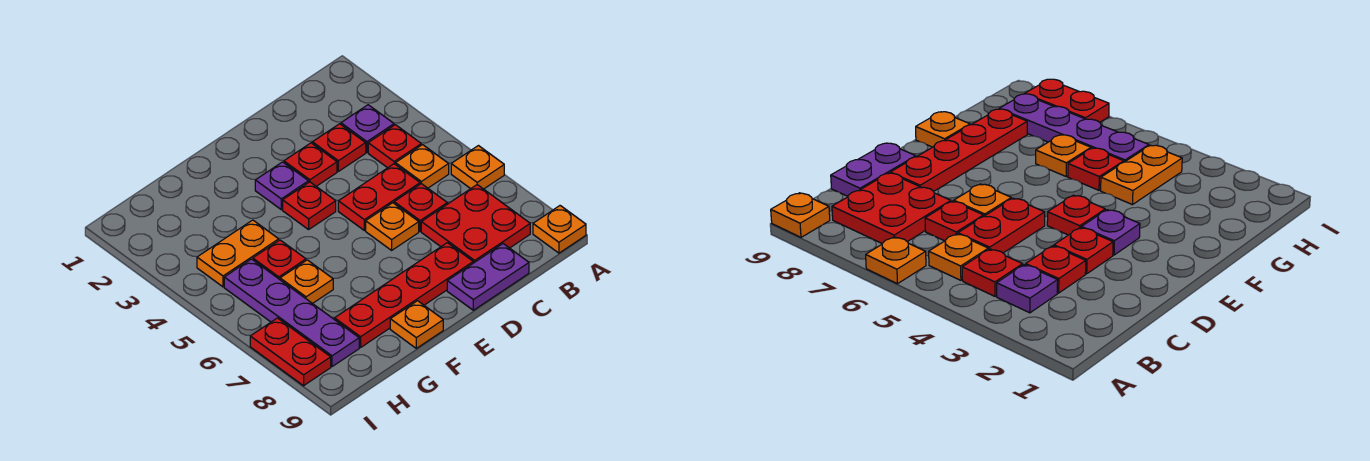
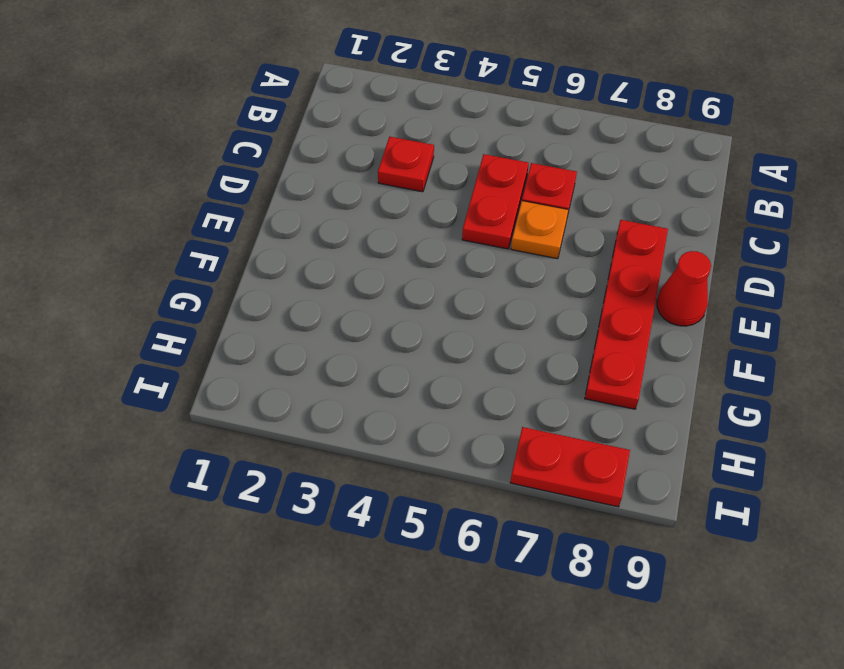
red cone E9 level 1 -> none
none -> orange plate A6 level 1
none -> orange plate A9 level 1
none -> purple plate B3 level 1

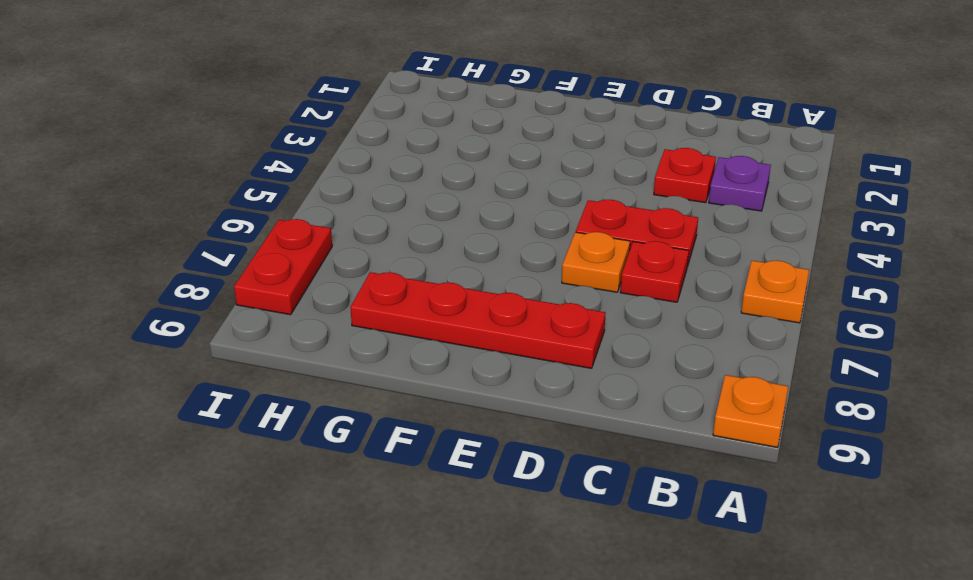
none -> red plate B4 level 1
none -> orange plate B5 level 1
none -> red plate B7:C8 level 1

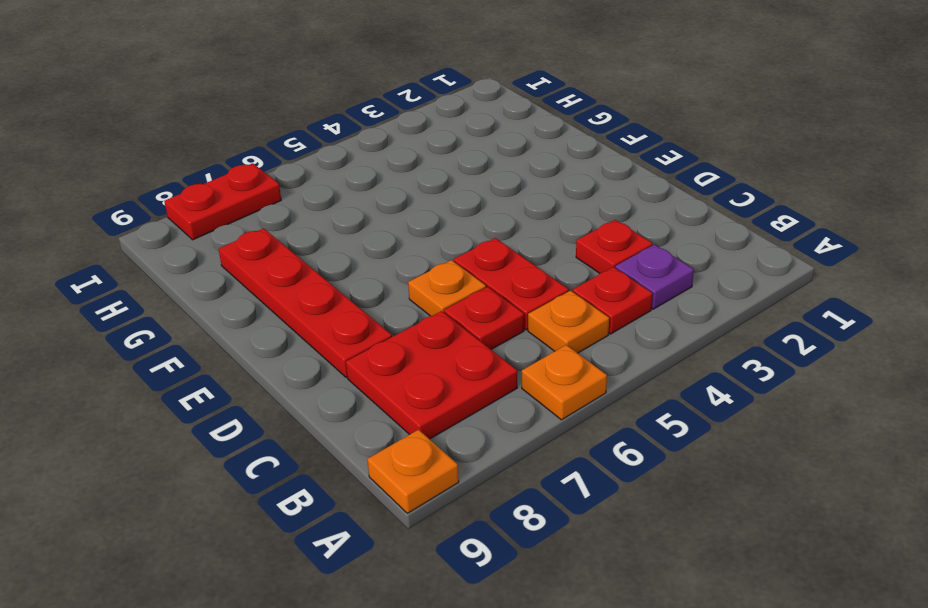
none -> purple plate C9:D9 level 1
none -> red plate D3 level 1
none -> purple plate E3 level 1

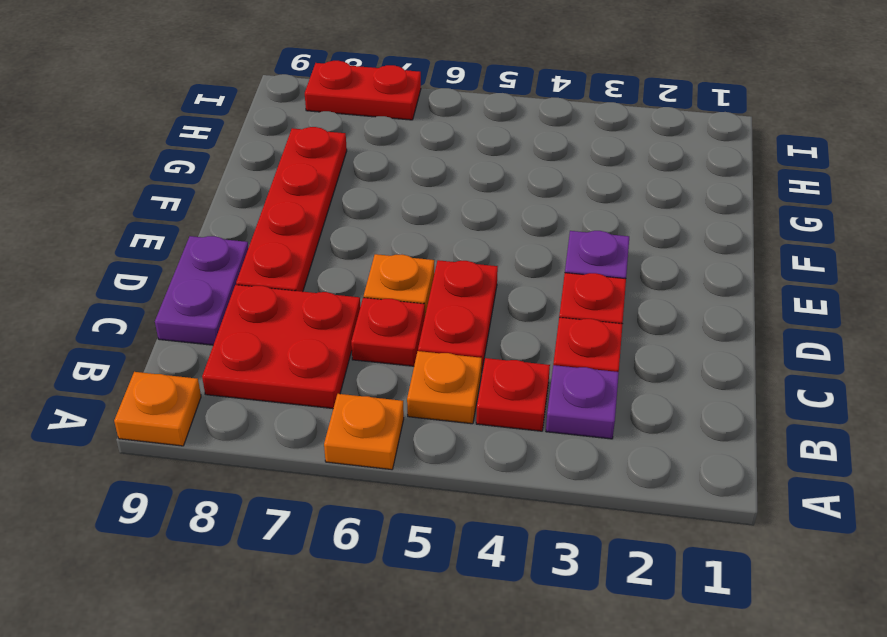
none -> red plate E4 level 1
none -> orange plate F9 level 1
none -> orange plate G4:H4 level 1

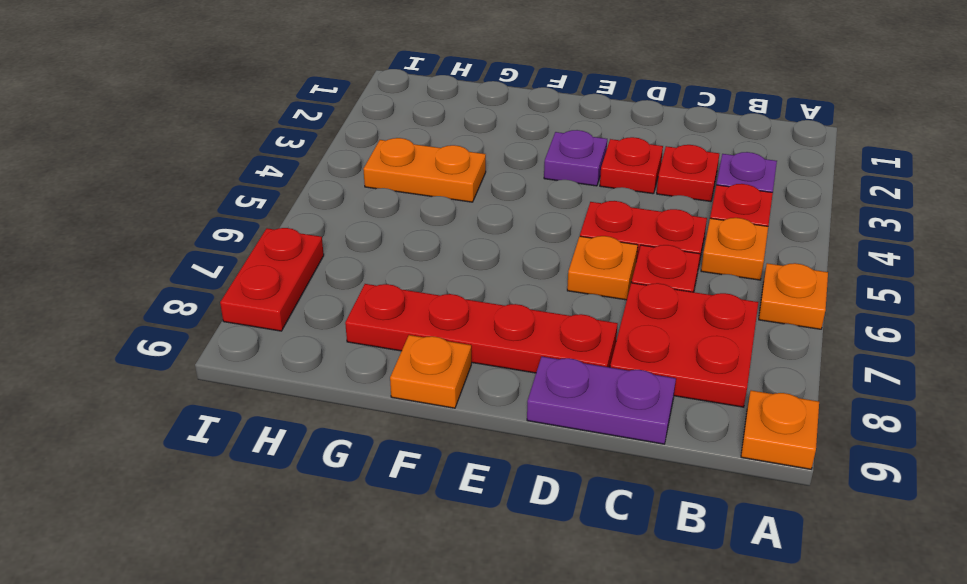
none -> red plate E4 level 1
none -> red plate G5 level 1
none -> orange plate G6 level 1

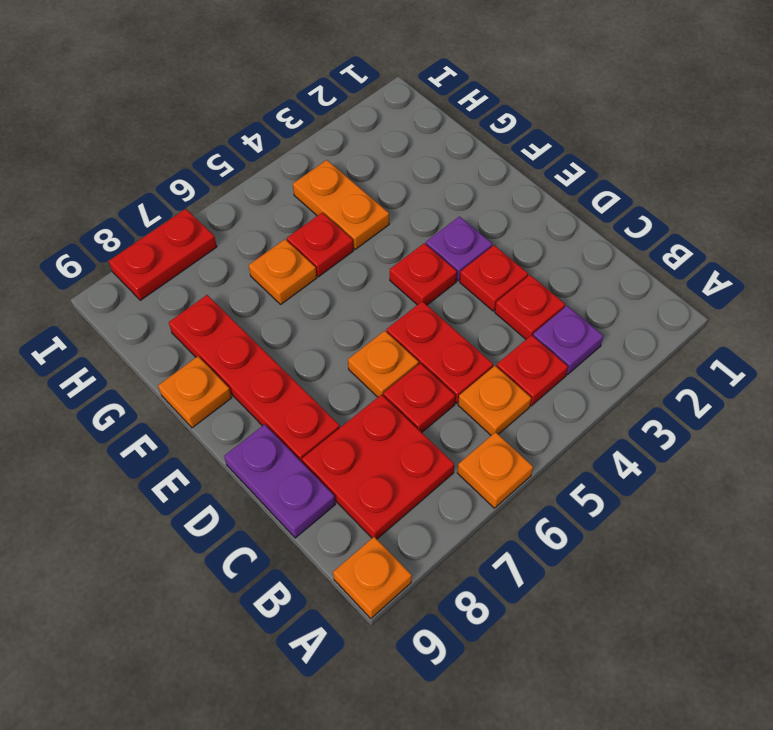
none -> purple plate H5:H8 level 1

